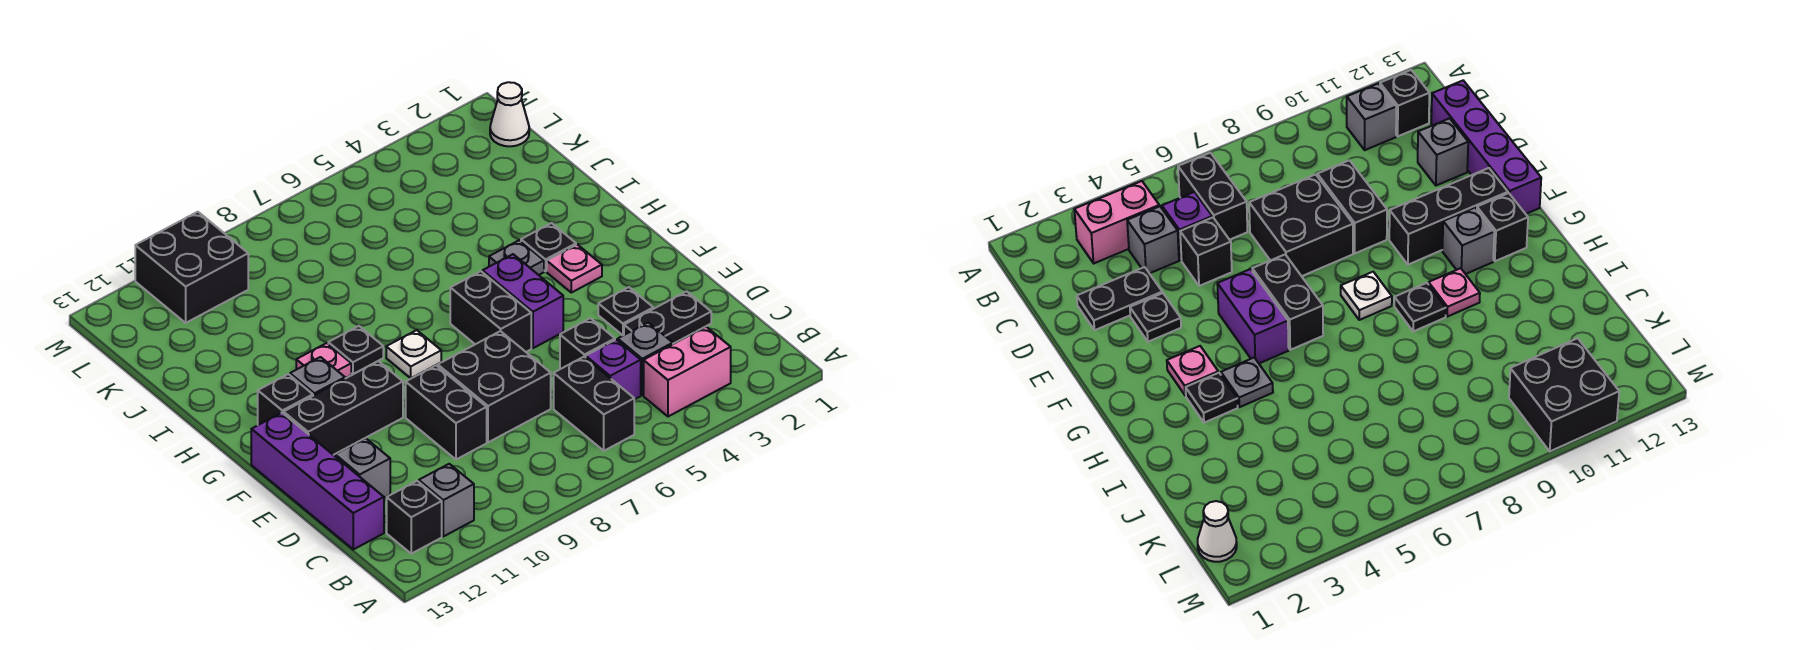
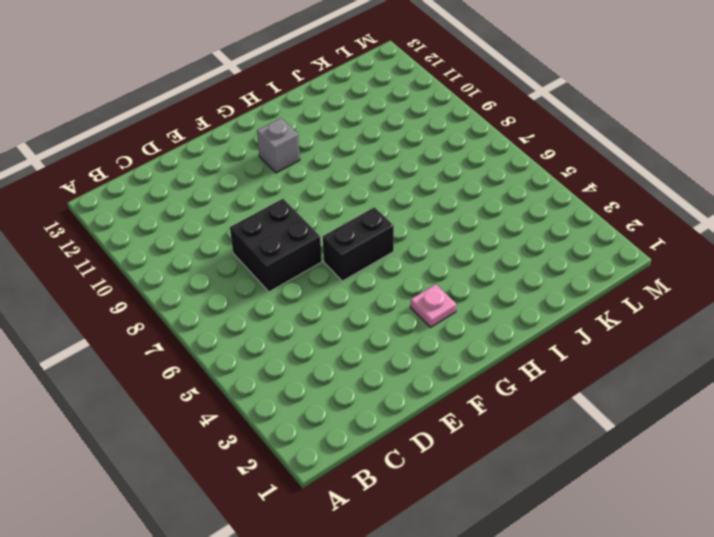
none -> pink brick B3:B4 level 1
none -> black brick B6:C6 level 1
none -> grey brick B11 level 1

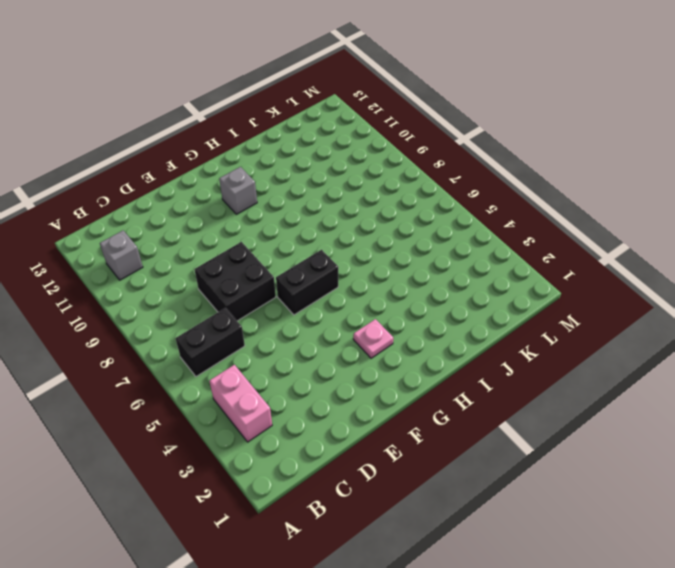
none -> black brick B12 level 1
none -> grey brick C4 level 1
none -> purple brick C5 level 1

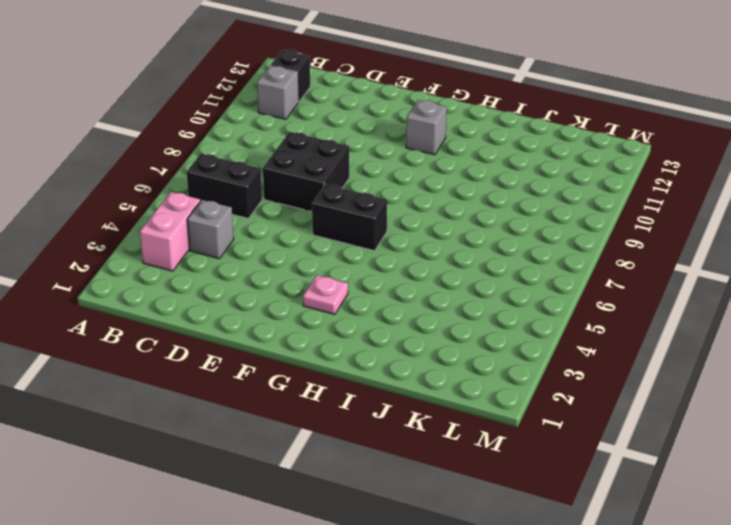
none -> purple brick C5 level 1
none -> purple brick C13:F13 level 1
none -> black plate D2:D3 level 1

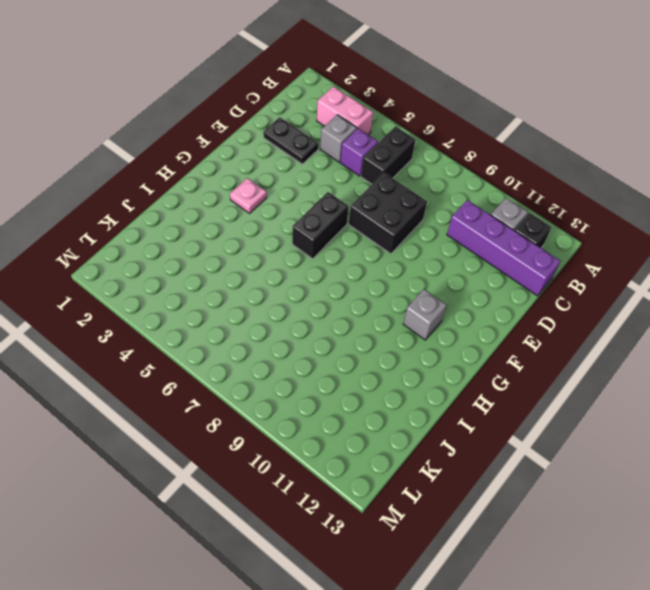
purple brick C10:C13 level 1 -> purple brick C13:F13 level 1
none -> black brick D5 level 1
none -> black brick D9:E9 level 1
none -> grey brick D12 level 1

